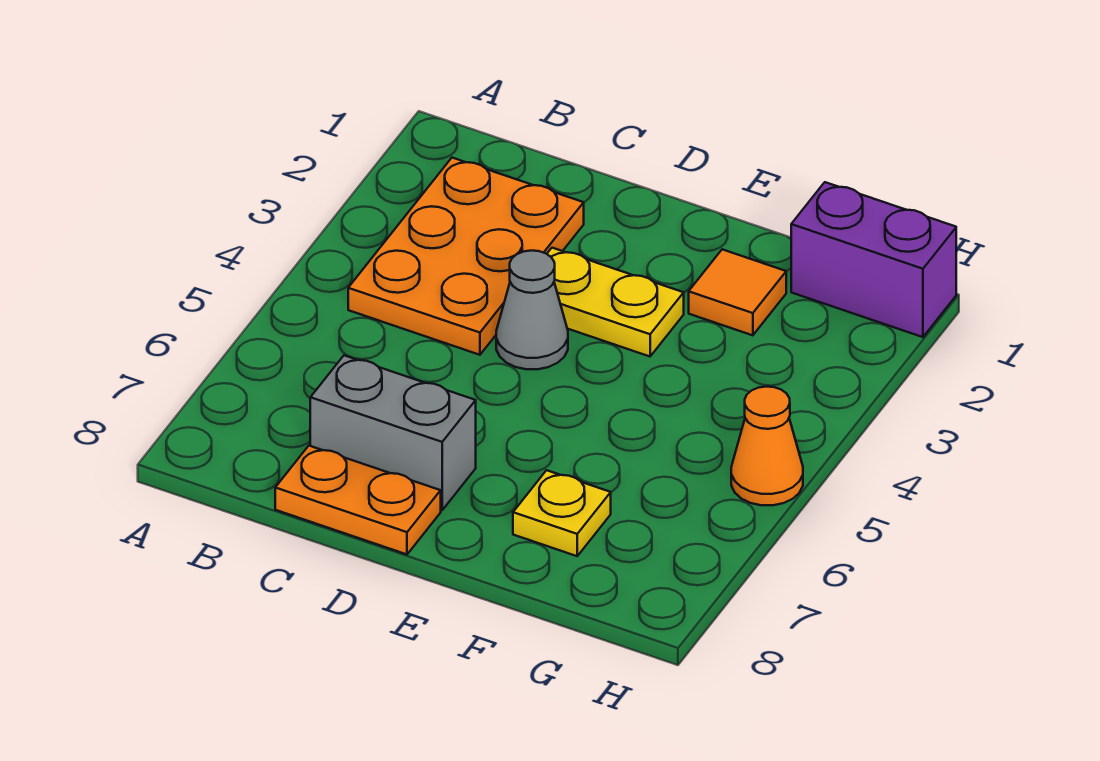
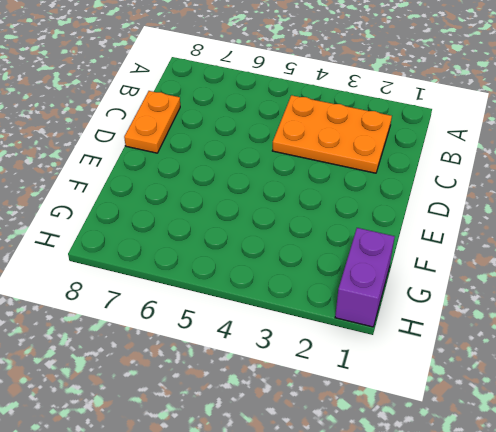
none -> grey brick C7:D7 level 1
none -> yellow plate D3:E3 level 1

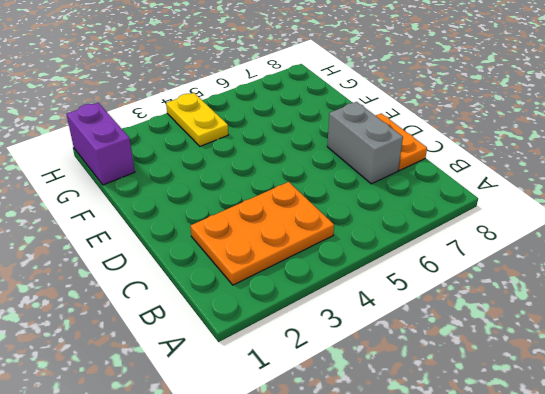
yellow plate G4:H4 level 1 -> yellow plate D3:E3 level 1
none -> grey cone D4 level 1
none -> orange tile F2 level 1

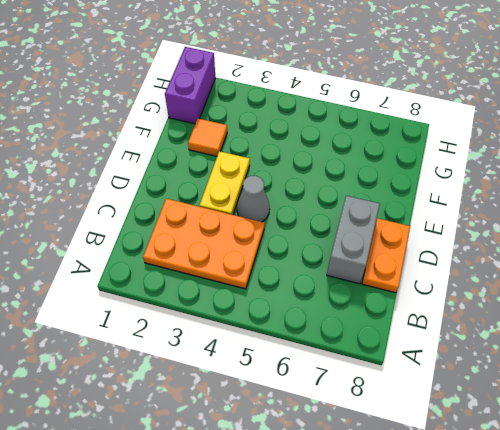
none -> yellow plate F7 level 1
none -> orange cone H5 level 1

